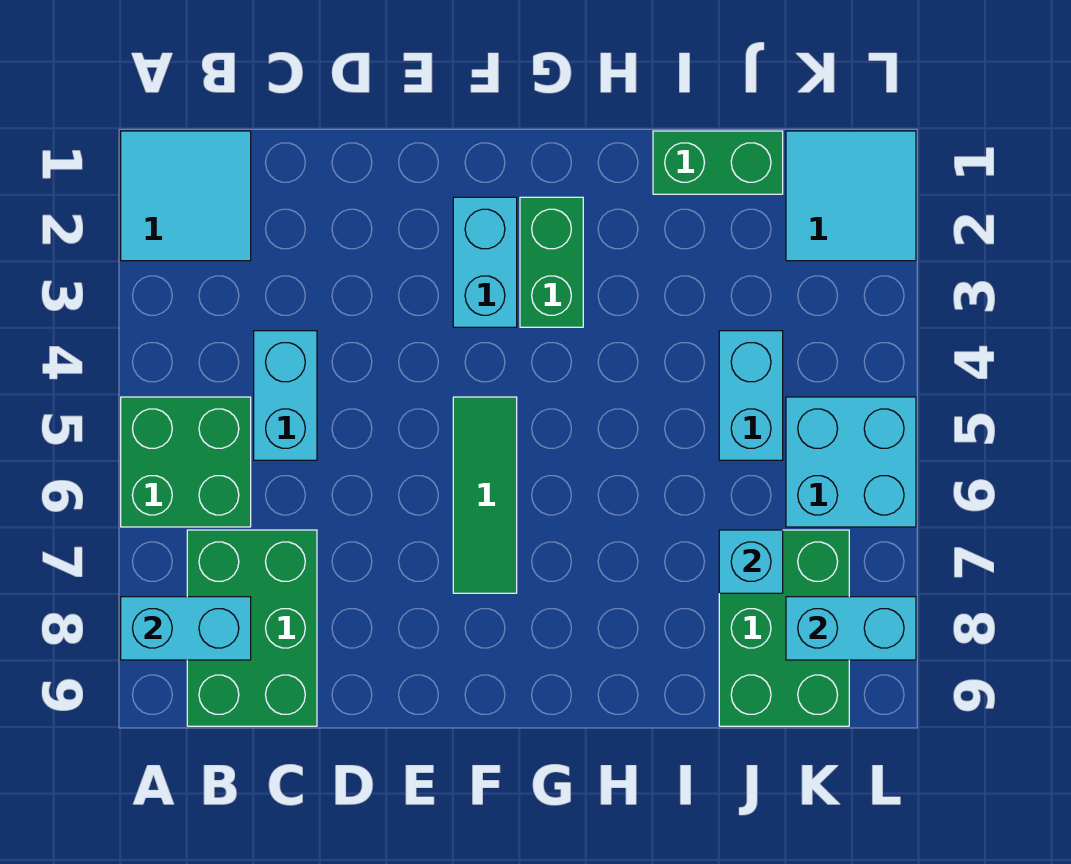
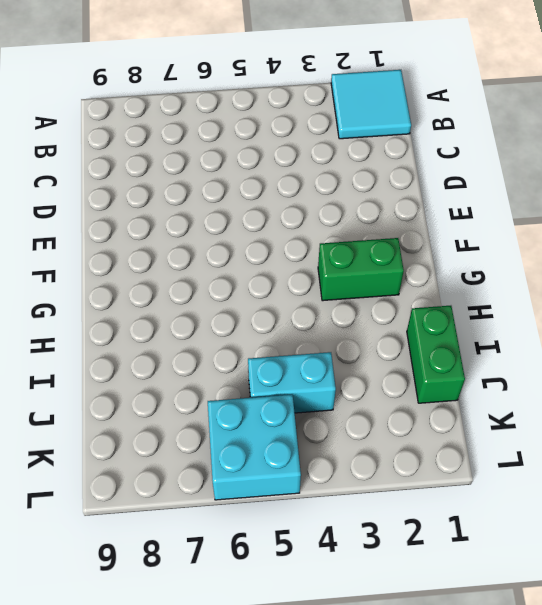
none -> green brick A5:B6 level 1
none -> green brick B7:C9 level 1
none -> cyan brick C4:C5 level 1

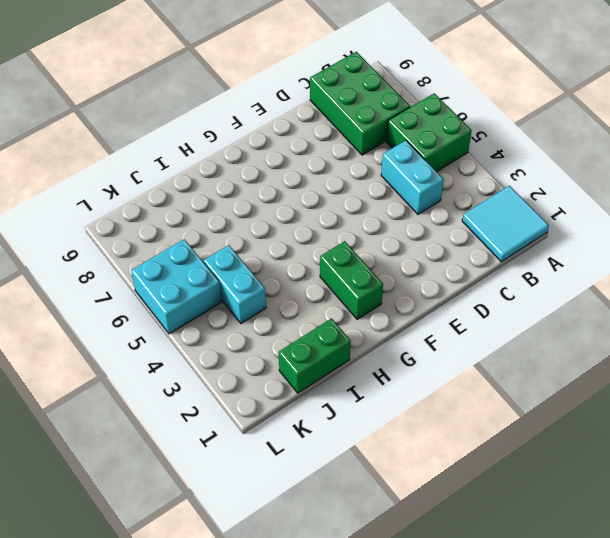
none -> cyan brick F2:F3 level 1
none -> green tile F5:F7 level 1
none -> green brick J7:K9 level 1

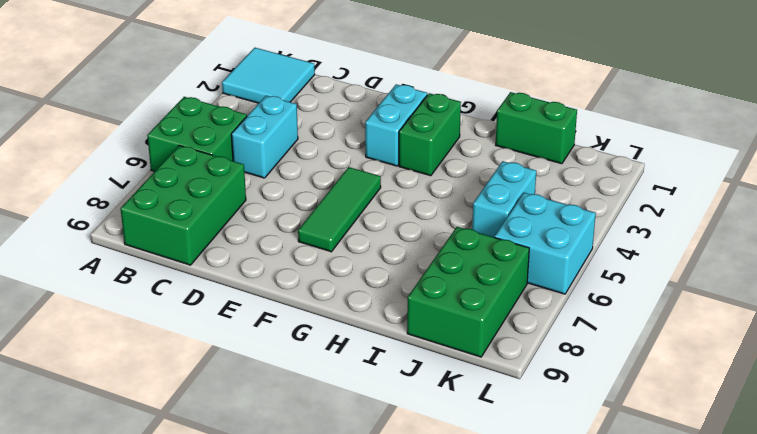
none -> cyan tile K1:L2 level 1
none -> cyan brick A8:B8 level 2
none -> cyan brick J7 level 2

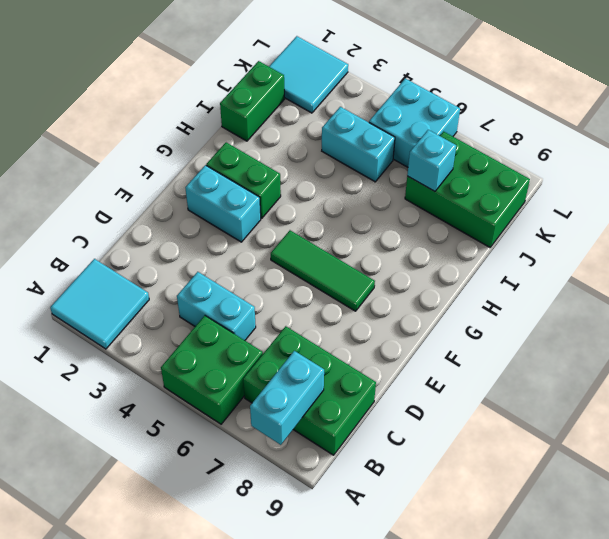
none -> cyan brick K8:L8 level 2

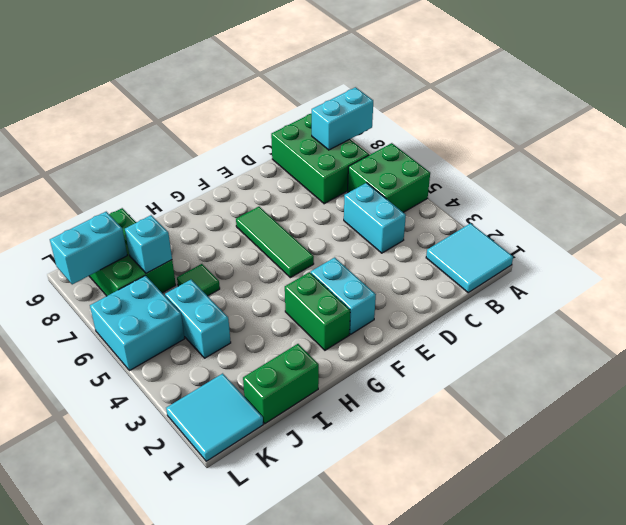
green tile I6 level 1 -> none

